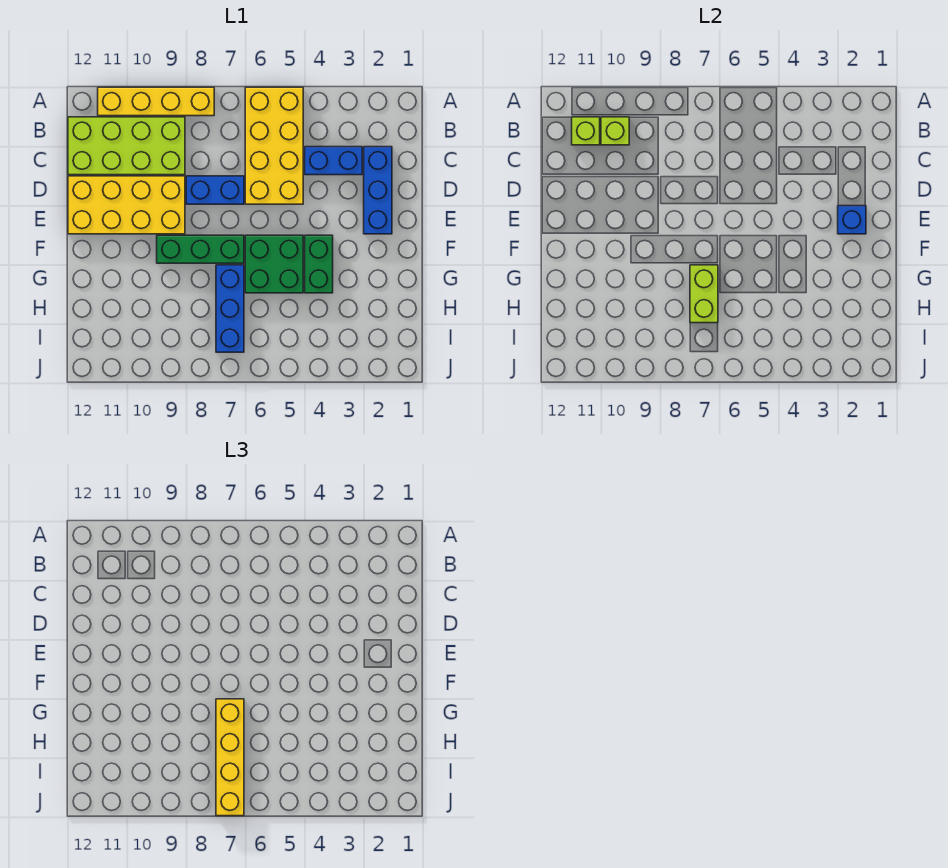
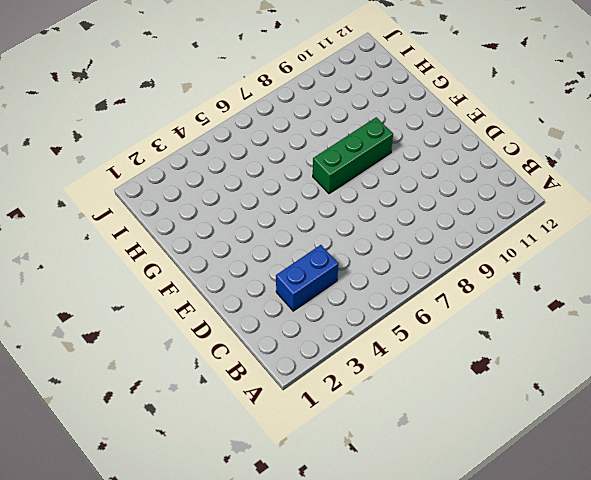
none -> yellow brick A5:D6 level 1
none -> yellow brick A8:A11 level 1
none -> lime brick B9:C12 level 1

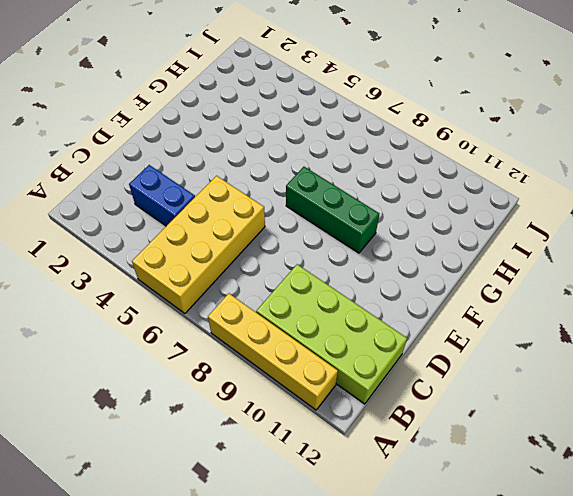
none -> blue brick C2:E2 level 1
none -> blue brick D7:D8 level 1
none -> yellow brick D9:E12 level 1

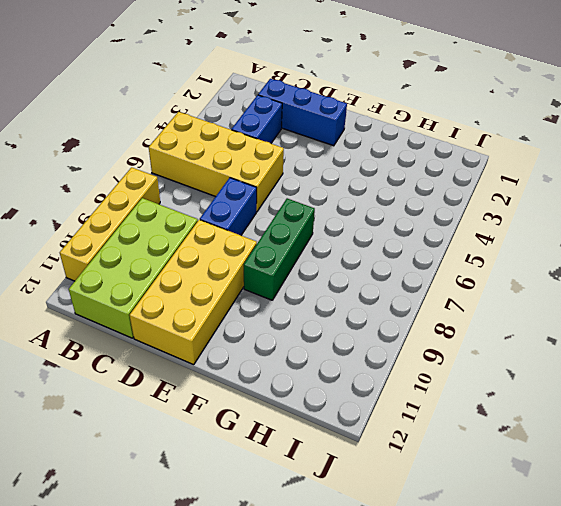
none -> green brick F4:G4 level 1
none -> green brick F5:G6 level 1
none -> blue brick G7:I7 level 1

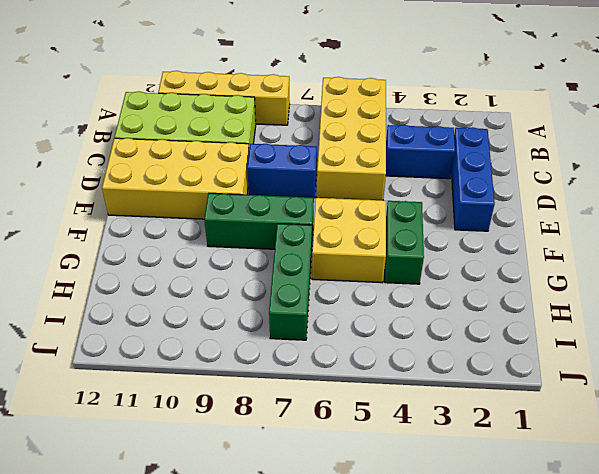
yellow brick F5:G6 level 1 -> green brick F5:G6 level 1
green brick G7:I7 level 1 -> blue brick G7:I7 level 1
none -> lime brick B10 level 2
none -> lime brick B11 level 2
none -> blue brick E2 level 2

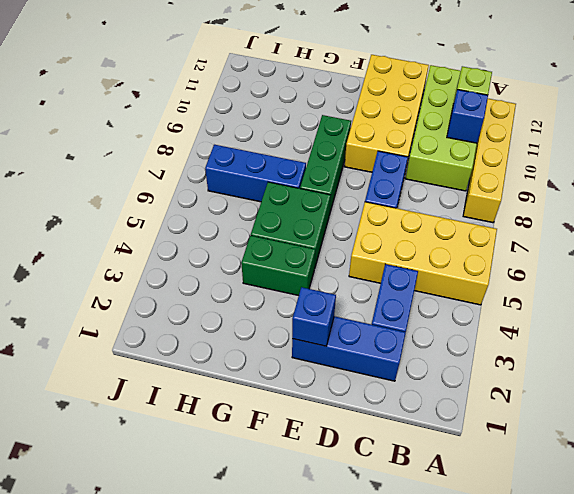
blue brick B10 level 2 -> lime brick B10 level 2
none -> lime brick G7:H7 level 2
none -> yellow brick G7:J7 level 3

